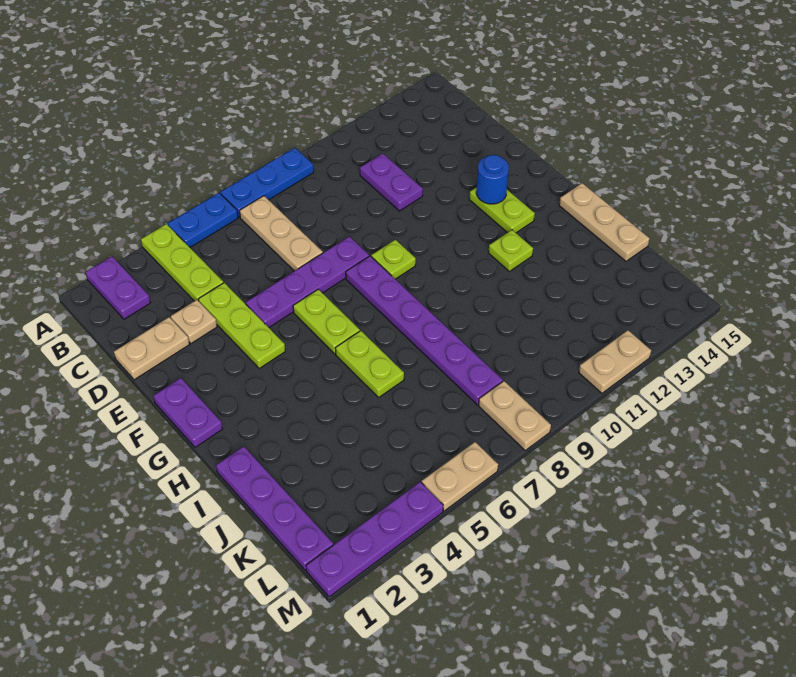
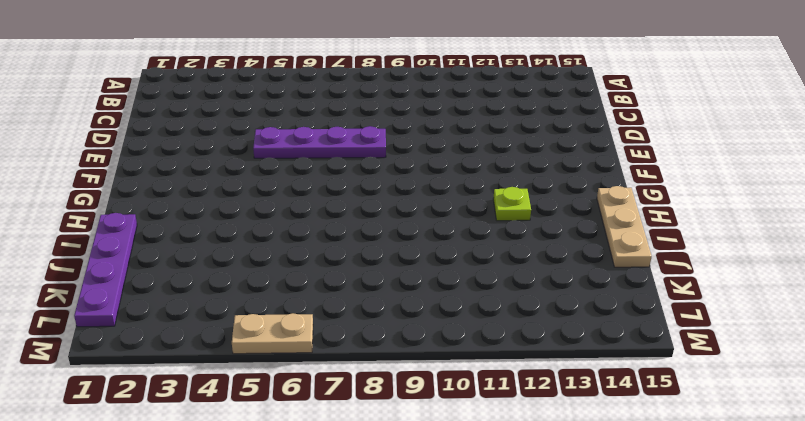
none -> purple plate A2:B2 level 1
none -> lime plate A4:C4 level 1
none -> blue plate A5:A6 level 1

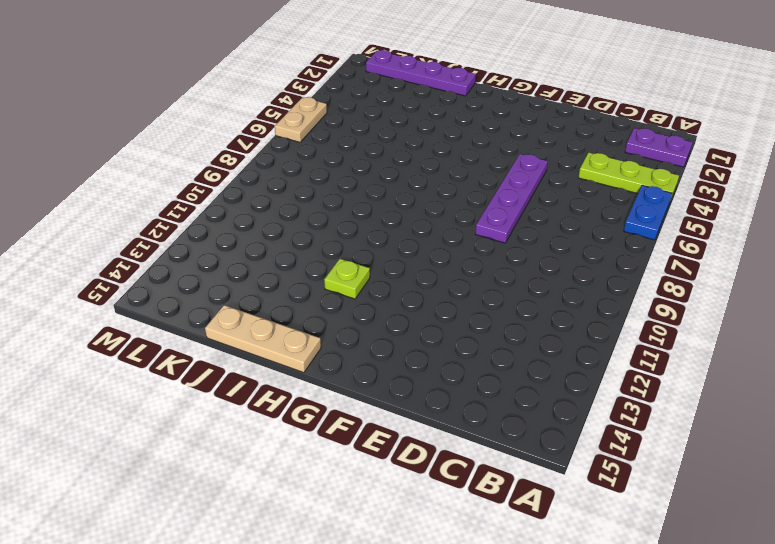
none -> blue plate A7:A9 level 1
none -> tan plate B7:D7 level 1
none -> purple plate C11:D11 level 1

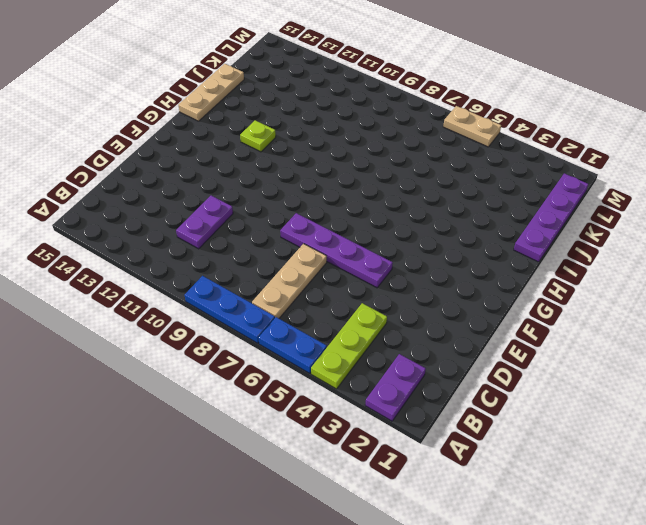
none -> tan plate D1:D2 level 1
none -> tan plate D3 level 1
none -> lime plate D4:F4 level 1

